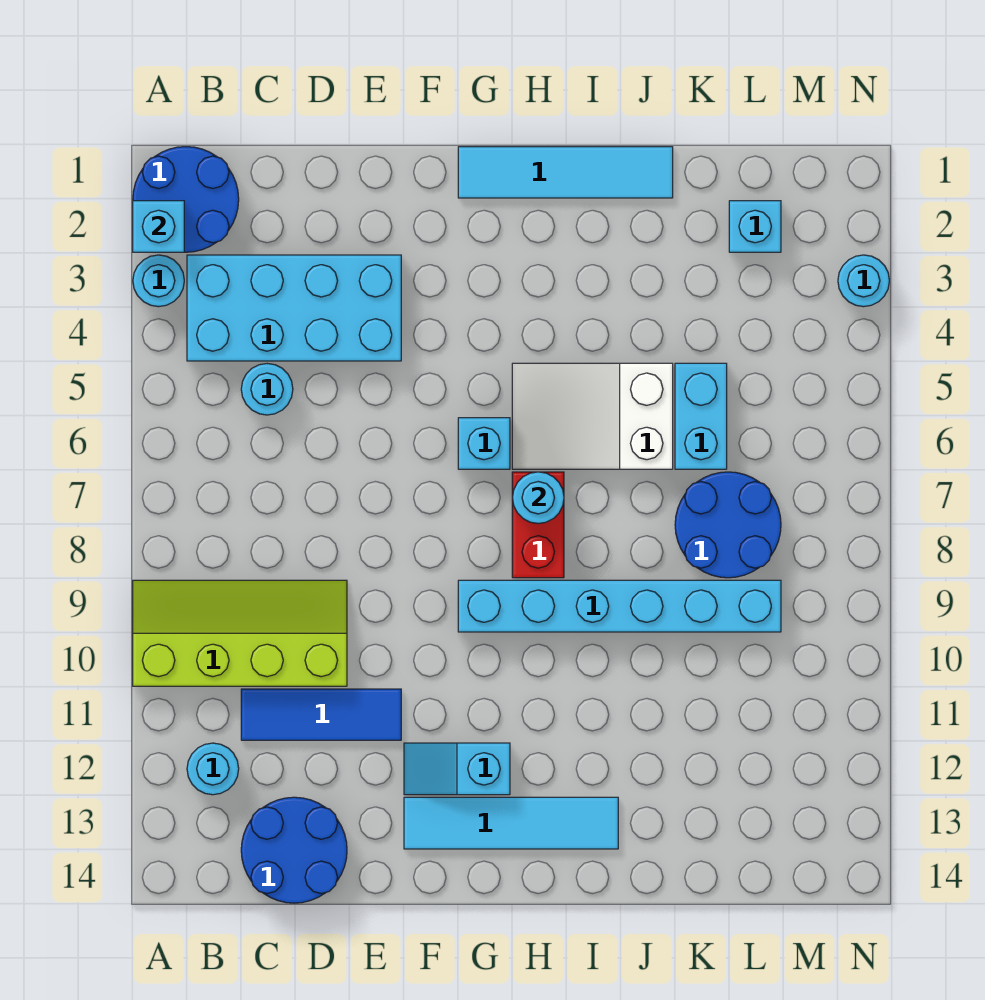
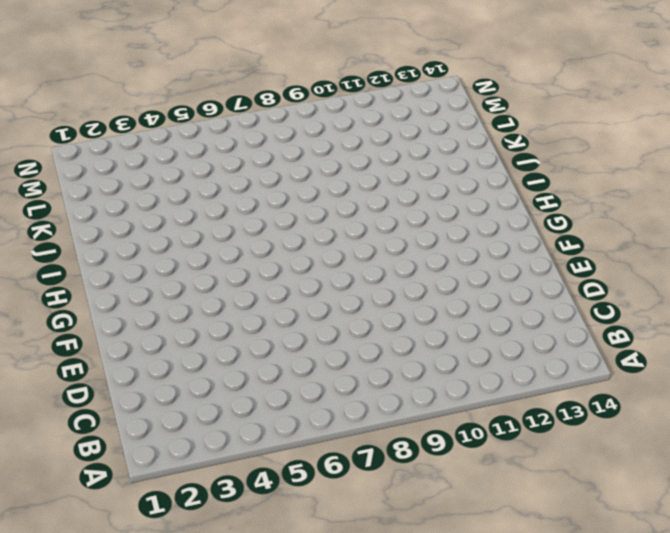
none -> blue round brick A1:B2 level 1
none -> cyan round brick A3 level 1
none -> lime slope A9:D10 level 1 top 10

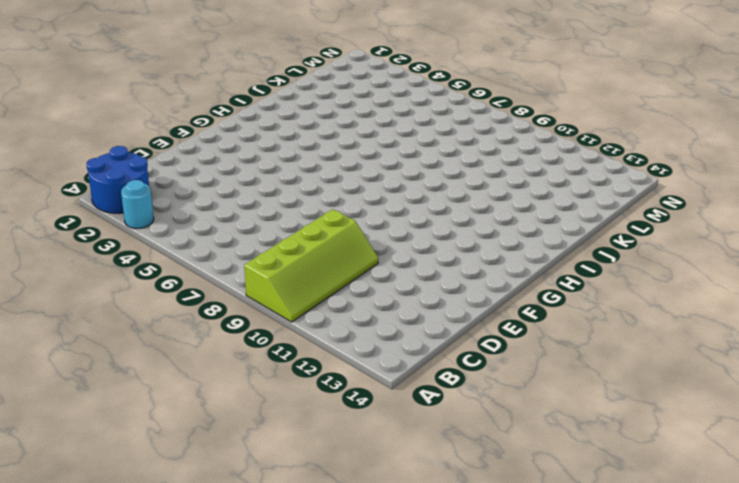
lime slope A9:D10 level 1 top 9 -> lime slope A9:D10 level 1 top 10
none -> cyan brick B3:E4 level 1
none -> cyan round brick B12 level 1
none -> cyan round brick C5 level 1

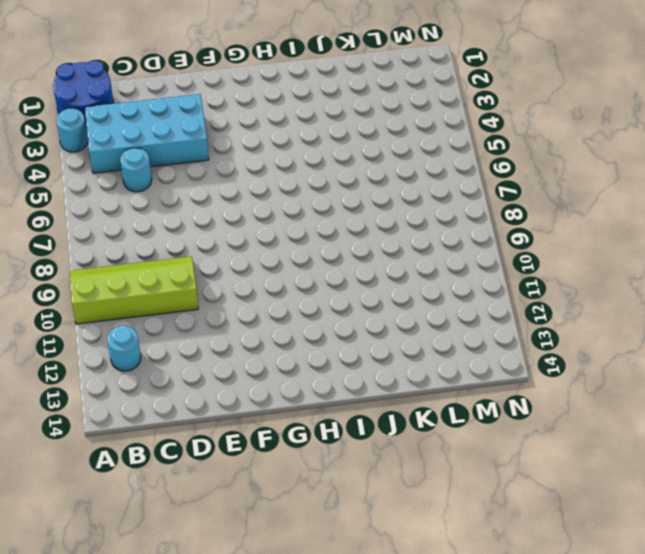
none -> blue tile C11:E11 level 1
none -> blue round brick C13:D14 level 1
none -> cyan slope F12:G12 level 1 top G

